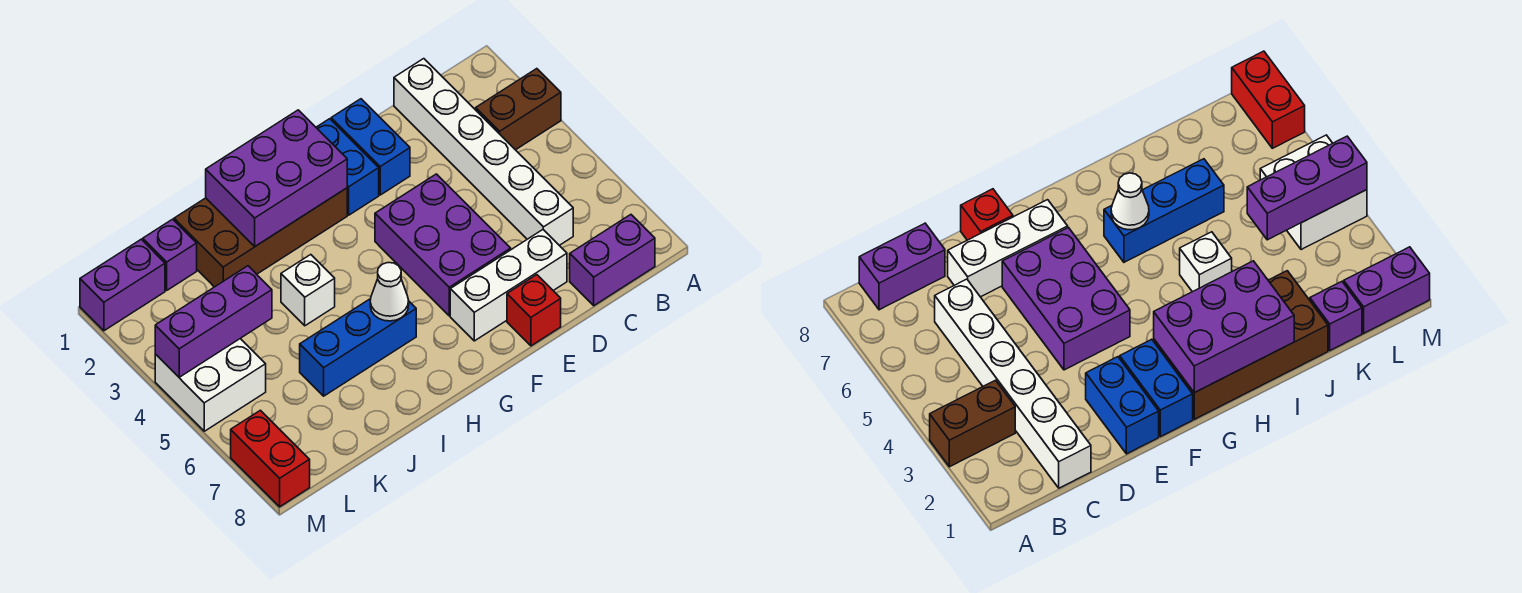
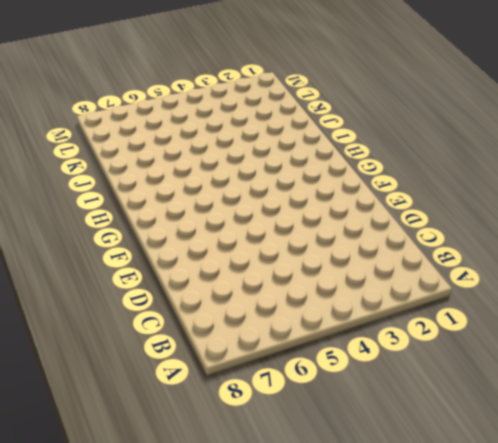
none -> brown brick A3:B3 level 1
none -> purple brick B8:C8 level 1
none -> white brick C1:C6 level 1

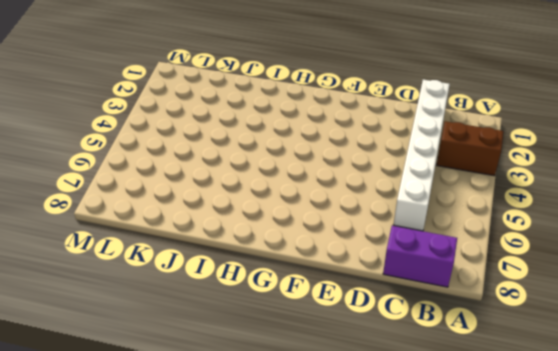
none -> white brick D7:F7 level 1
none -> blue brick E1:E2 level 1
none -> purple brick E4:F6 level 1

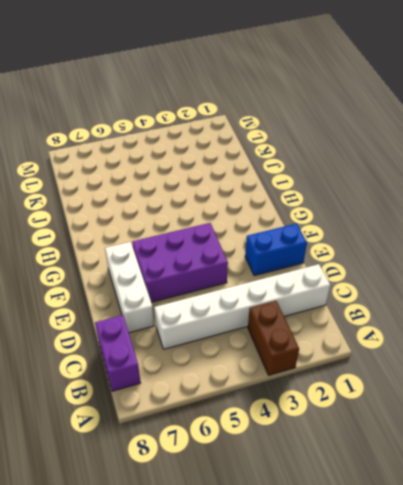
none -> red brick E8 level 1
none -> blue brick F1:F2 level 1
none -> brown brick G1:J2 level 1

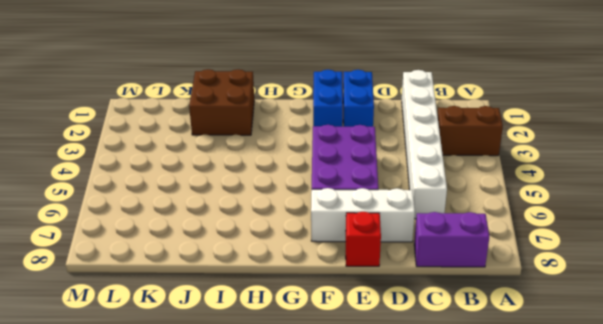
brown brick I1:J2 level 1 -> brown brick G1:J2 level 1
none -> blue brick H6:J6 level 1
none -> white brick I4 level 1
none -> purple brick K1 level 1

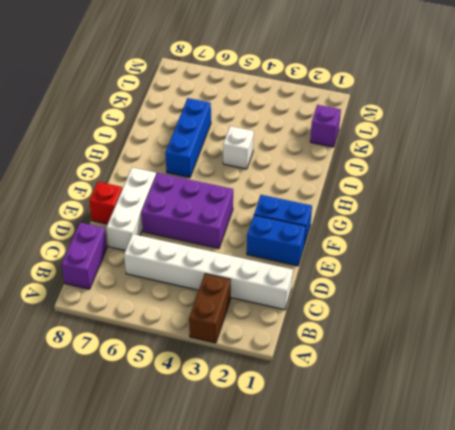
none -> brown brick G1:J2 level 1
none -> purple brick L1:M1 level 1
none -> white brick L4:M5 level 1

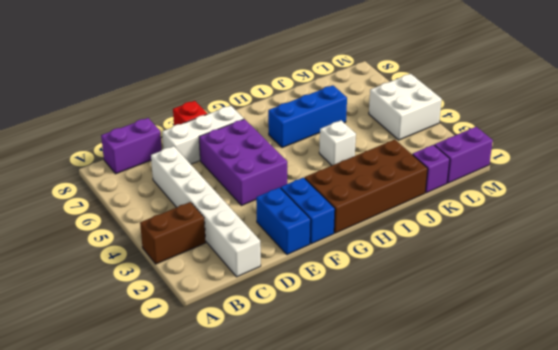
none -> red brick M7:M8 level 1
none -> purple brick G1:I2 level 2
none -> white cone H6 level 2

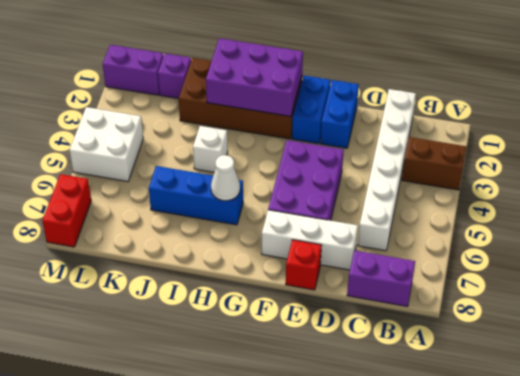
none -> purple brick K4:M4 level 2

